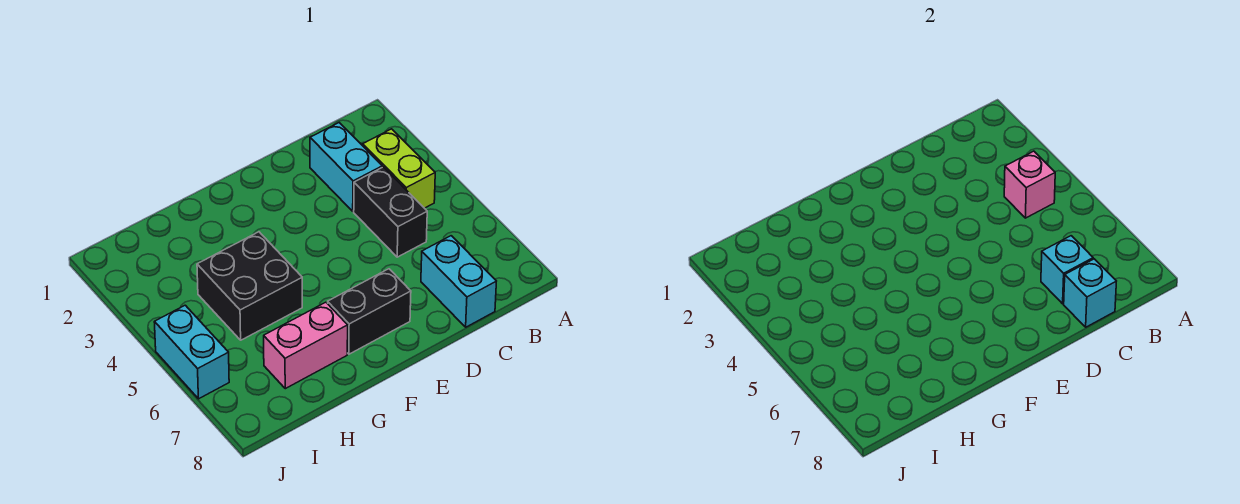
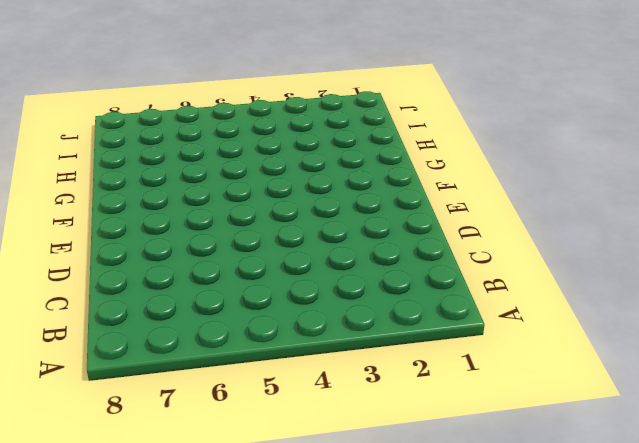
none -> lime brick B3:B4 level 1
none -> cyan brick C2:C3 level 1

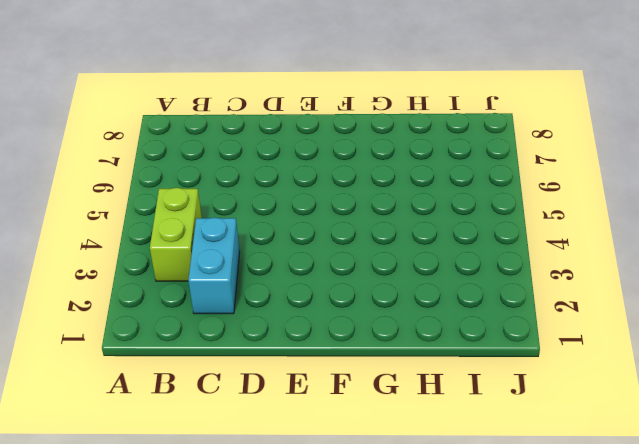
none -> black brick C4:C5 level 1
none -> cyan brick C7:C8 level 1

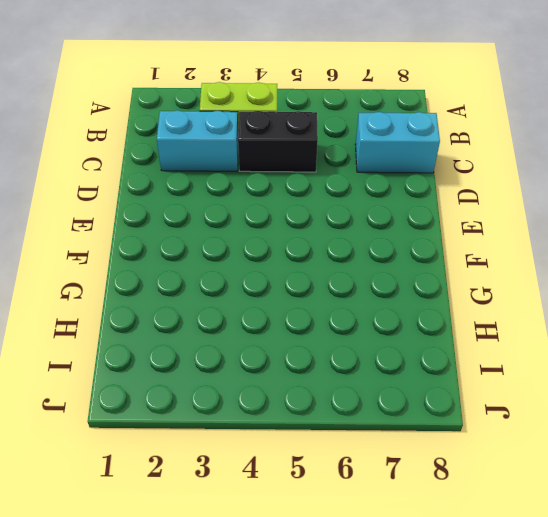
none -> black brick E7:F7 level 1
none -> black brick G4:H5 level 1

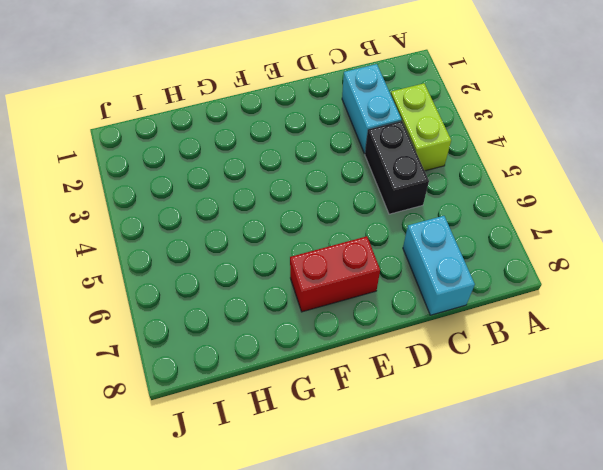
red brick E7:F7 level 1 -> black brick E7:F7 level 1
none -> black brick G4:H5 level 1
none -> pink brick G7:H7 level 1

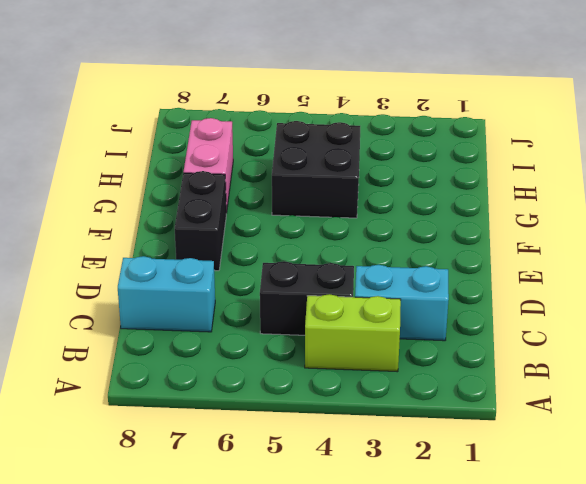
none -> cyan brick J5:J6 level 1
none -> pink brick B4 level 2

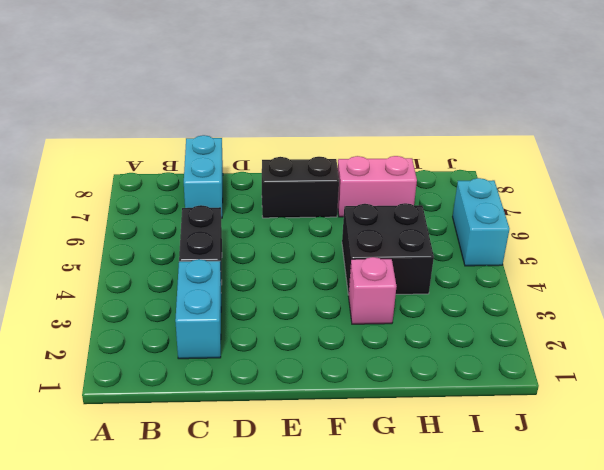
pink brick G3 level 1 -> pink brick B4 level 2
none -> lime brick B3:B4 level 1
none -> cyan brick C7 level 2

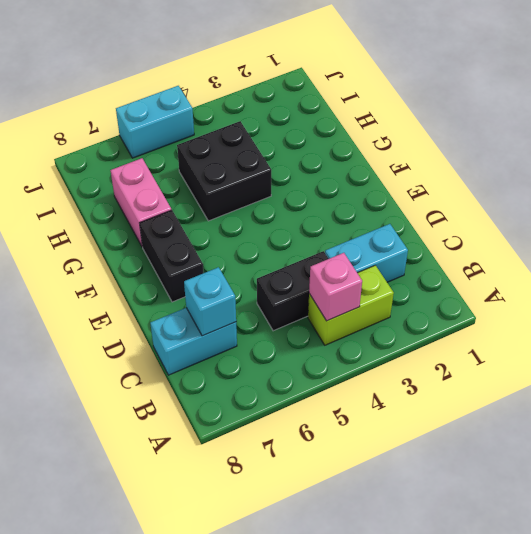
none -> cyan brick C8 level 2

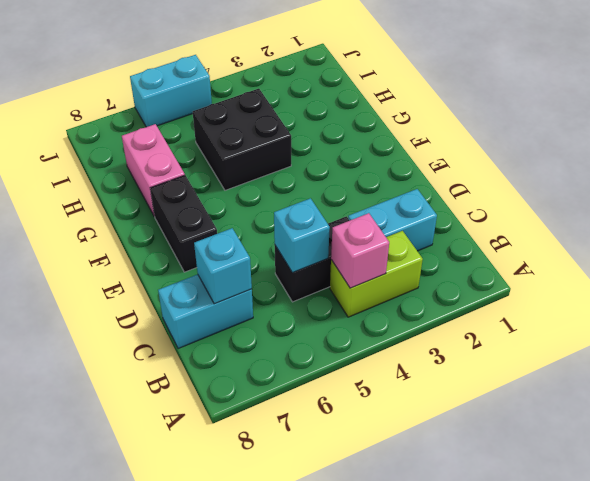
cyan brick C5 level 2 -> cyan brick C8 level 2

